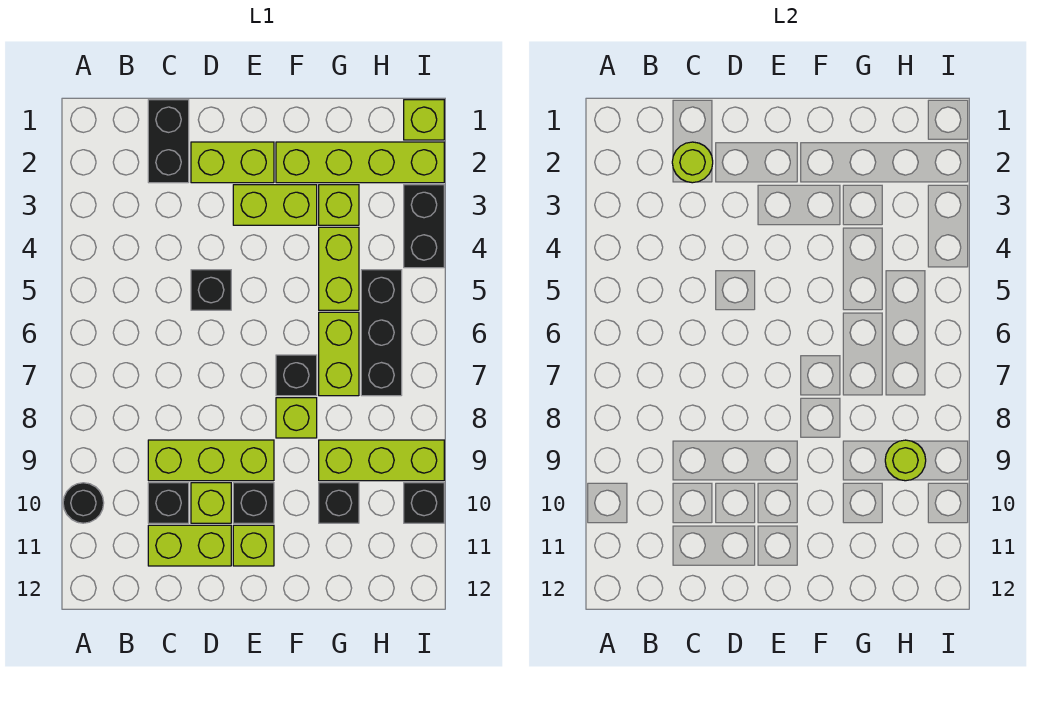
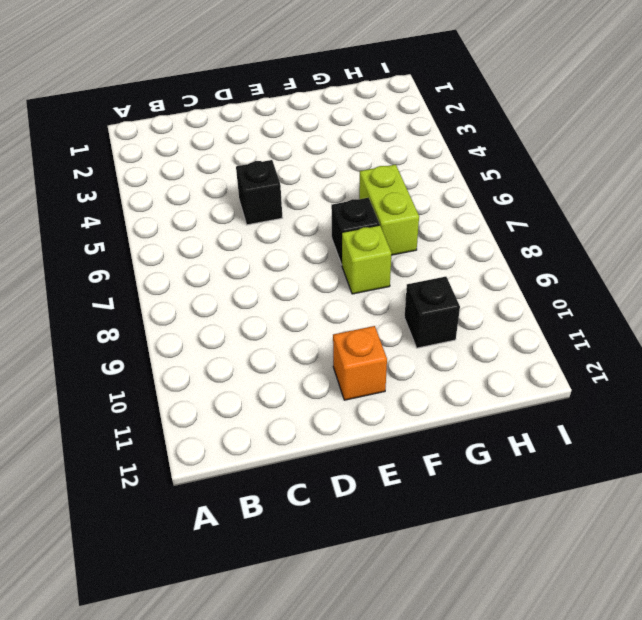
orange brick E11 level 1 -> lime brick E11 level 1
none -> black round brick A10 level 1
none -> black brick C1:C2 level 1
none -> lime brick C9:E9 level 1

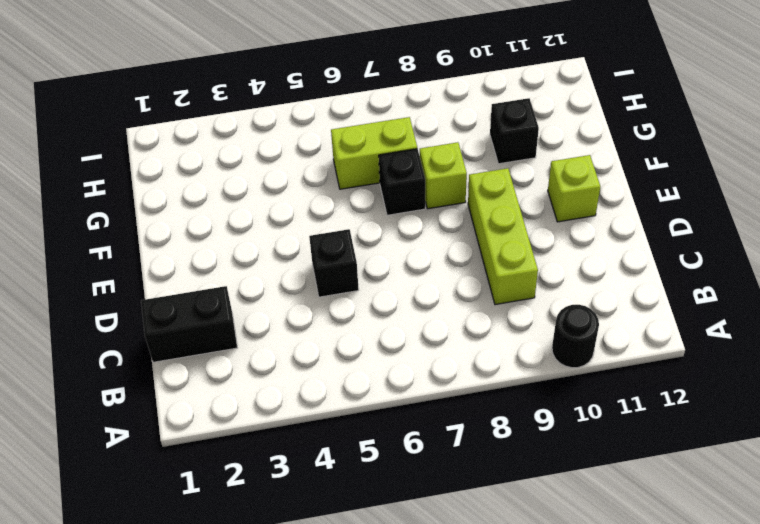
none -> black brick C10 level 1
none -> lime brick C11:D11 level 1
none -> lime brick D2:E2 level 1

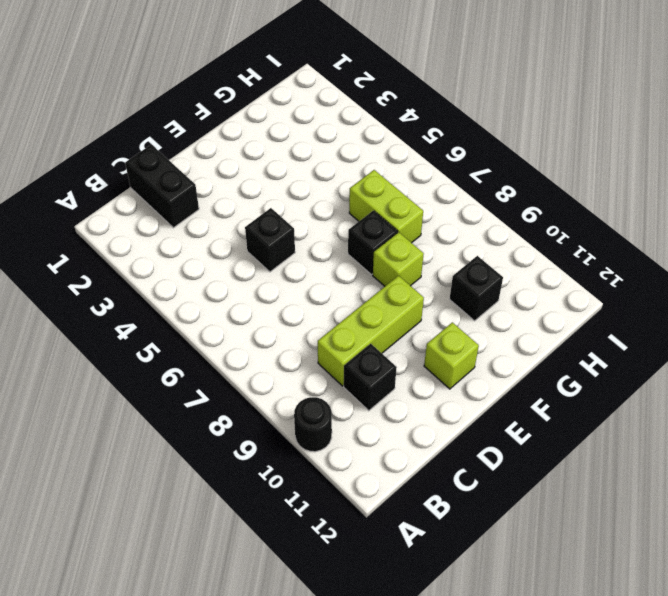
none -> lime brick C11:D11 level 1
none -> lime brick D2:E2 level 1
none -> lime brick D10 level 1

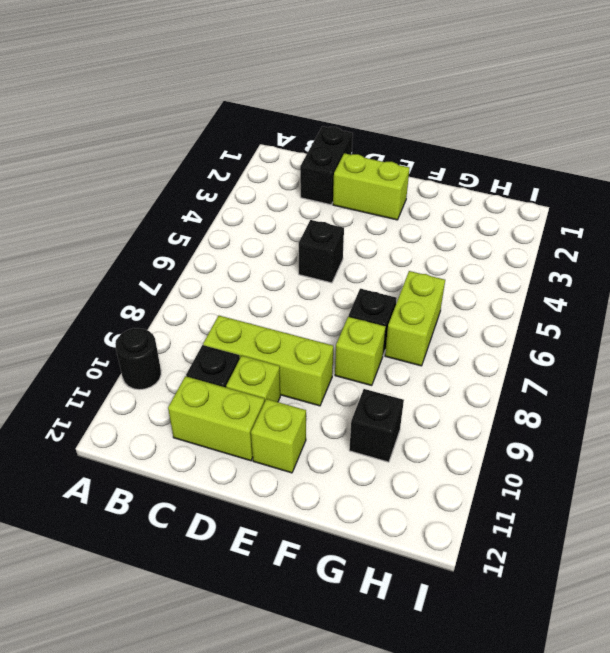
none -> lime brick E3:F3 level 1
none -> black brick E10 level 1
none -> lime brick F2:I2 level 1

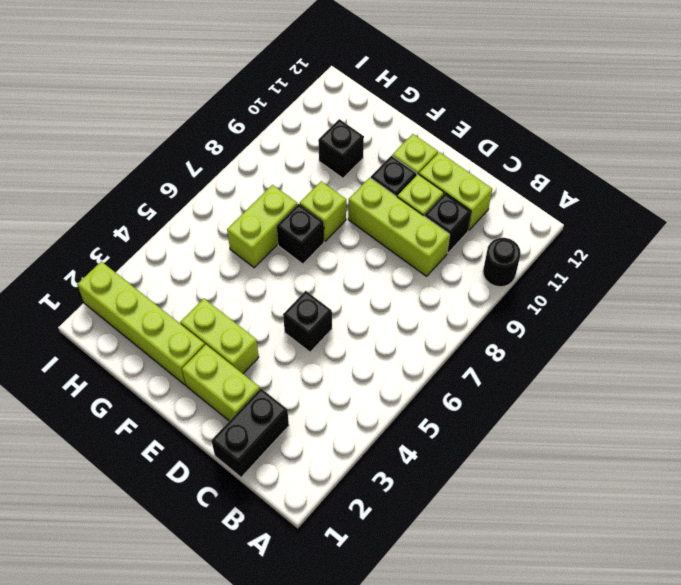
none -> lime brick G3 level 1
none -> lime brick G4:G5 level 1
none -> lime brick G9:I9 level 1

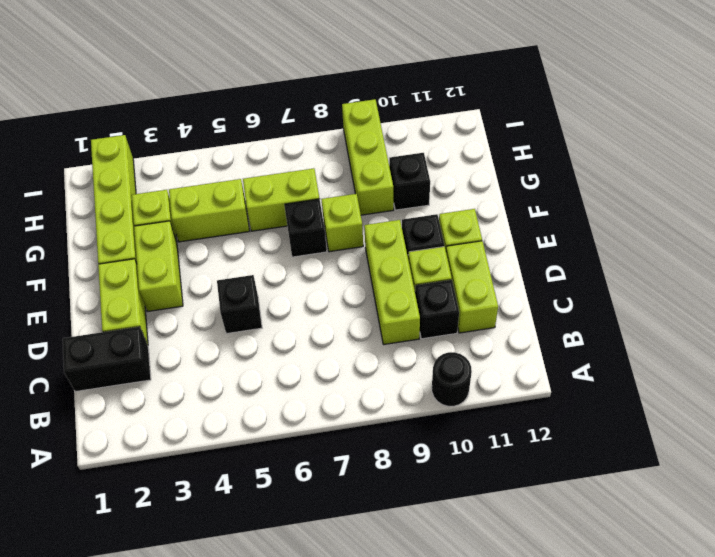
none -> black brick H5:H7 level 1
none -> lime brick I1 level 1
none -> black brick I3:I4 level 1

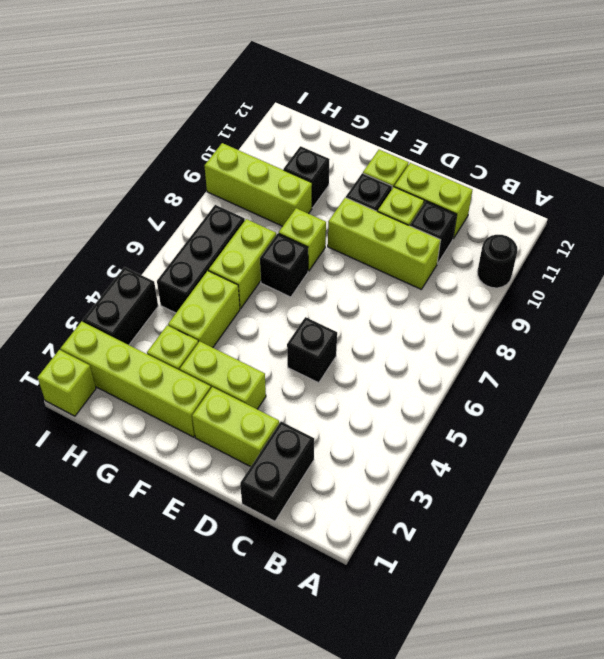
none -> black brick I10 level 1
none -> lime round brick C2 level 2
none -> lime round brick H9 level 2

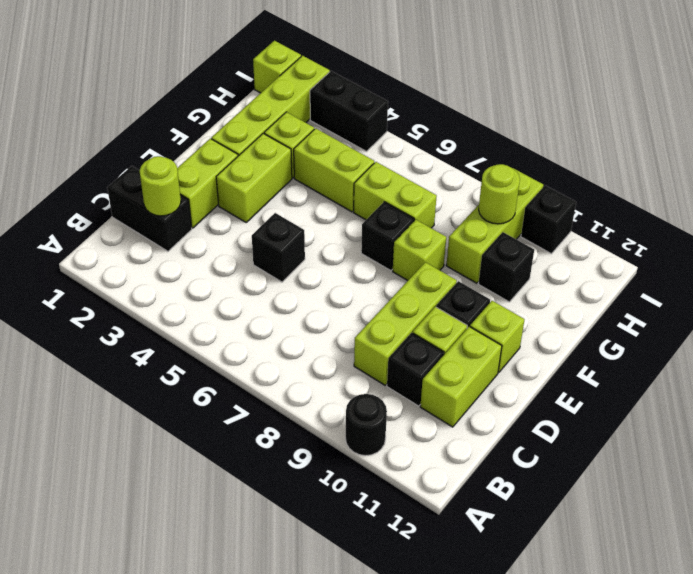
none -> black brick H5:H7 level 1

